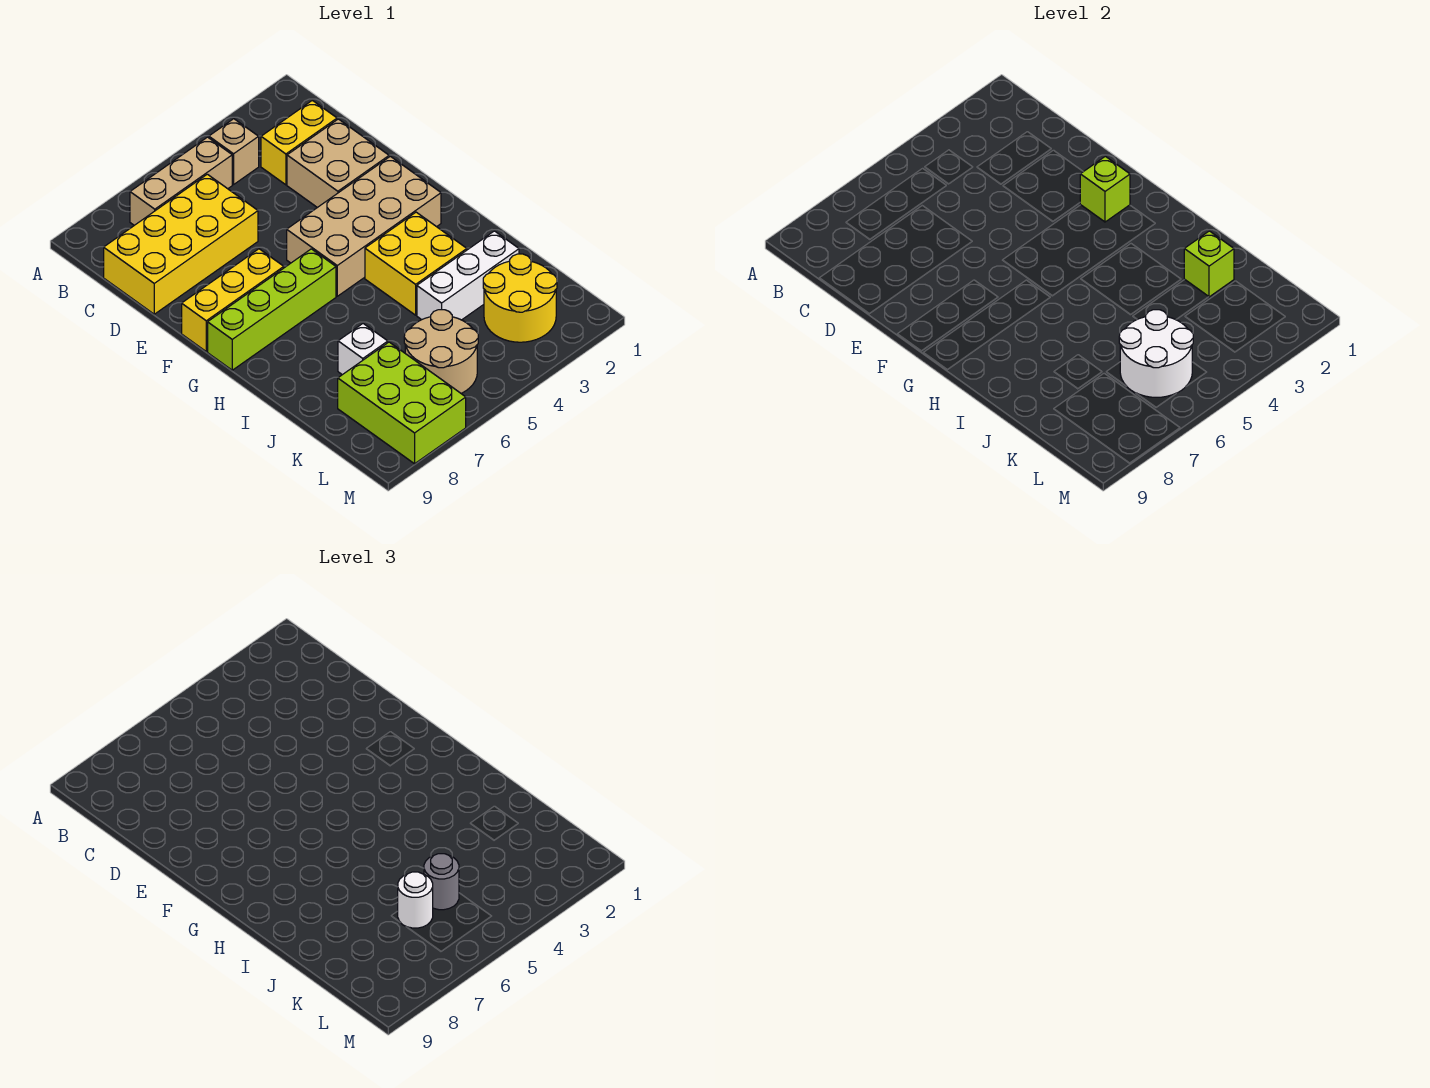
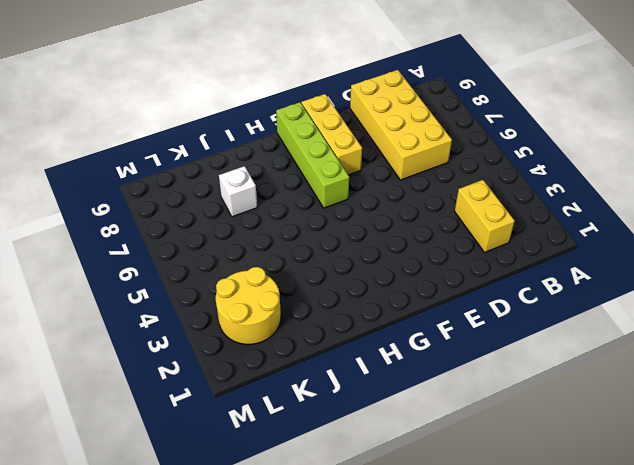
none -> tan brick B4 level 1
none -> tan brick B5:B7 level 1
none -> tan brick D2:E3 level 1

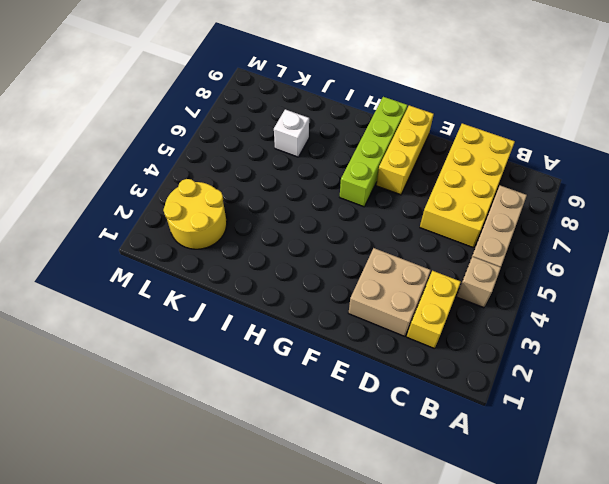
none -> tan brick F2:G5 level 1
none -> yellow brick H3:I4 level 1
none -> white brick J2:J4 level 1

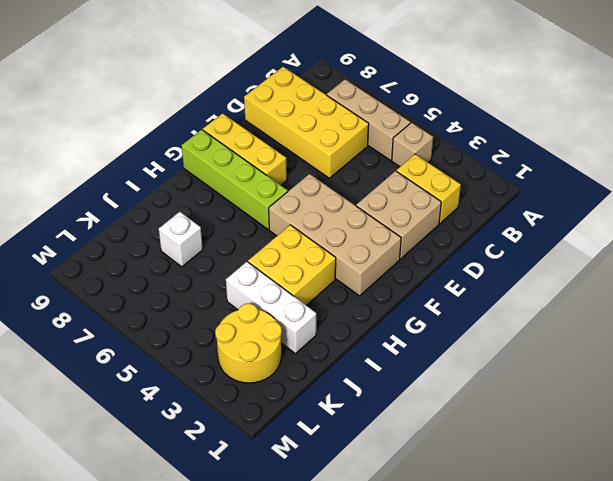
none -> tan round brick K5:L6 level 1
none -> lime brick K7:M8 level 1
none -> lime brick F2 level 2

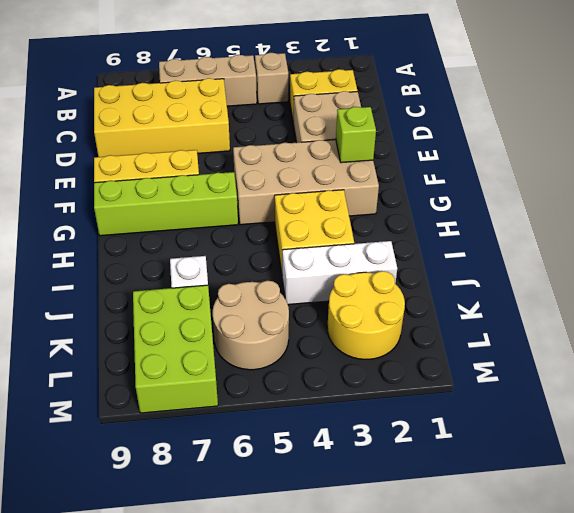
none -> lime brick J2 level 2
none -> white round brick K5:L6 level 2
none -> grey round brick K5 level 3

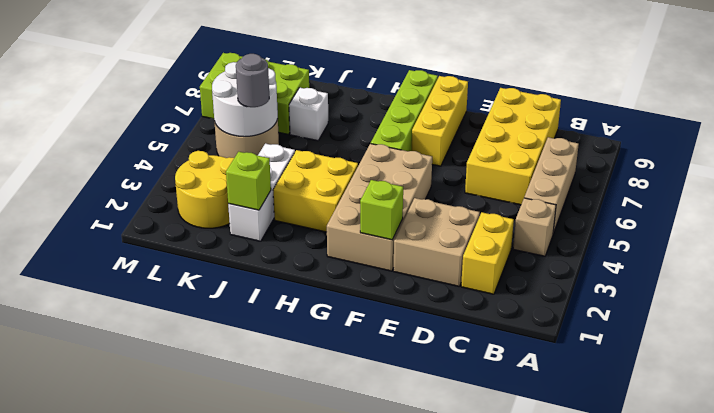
none -> white round brick K6 level 3

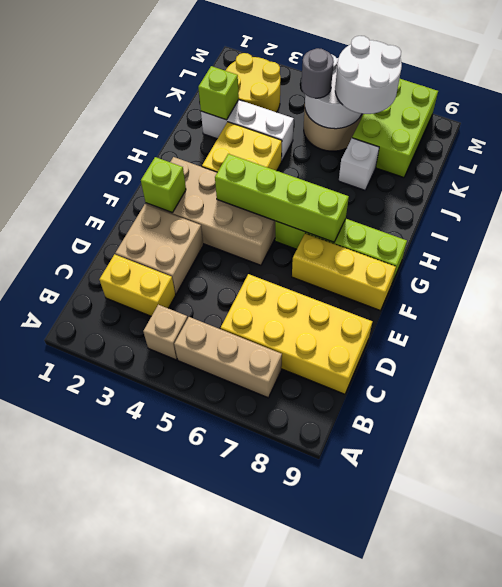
lime brick G4:G7 level 2 -> none
white round brick K6:L7 level 3 -> white round brick K6 level 3

